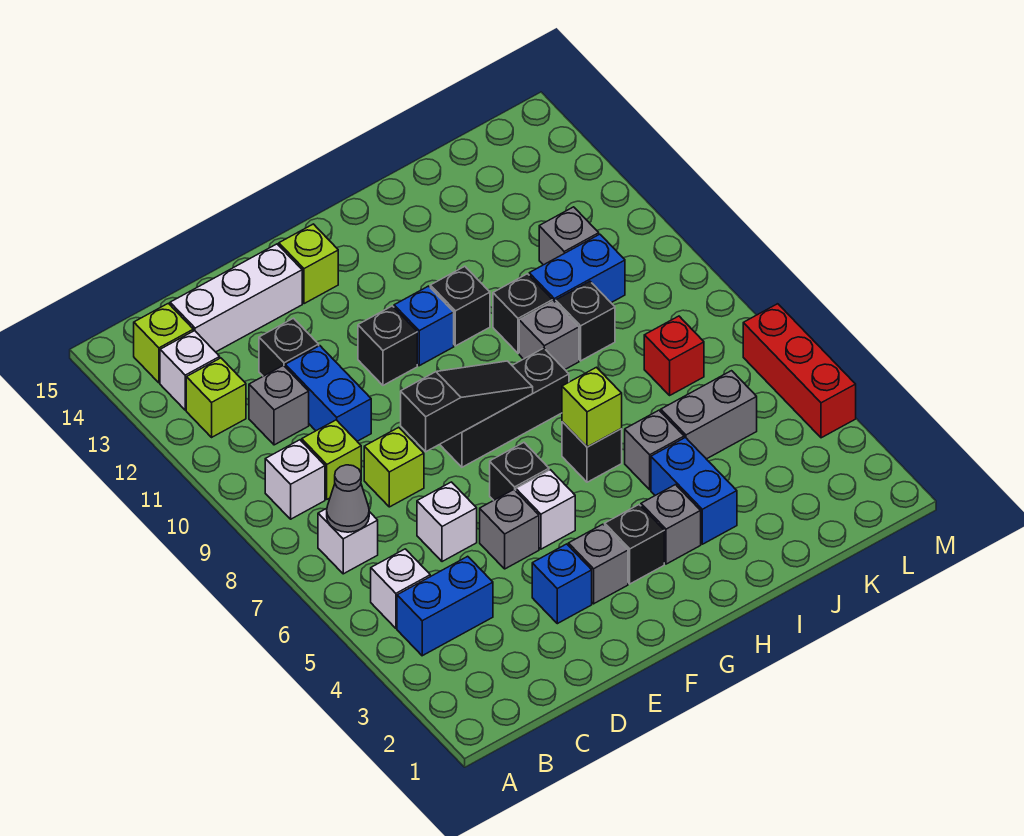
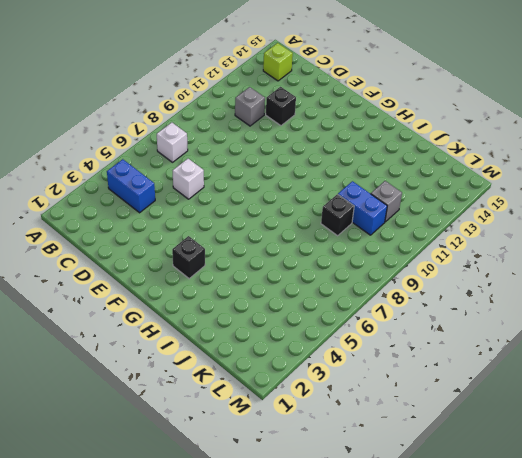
none -> white brick B5 level 1
none -> white brick B9 level 1
none -> lime brick B12 level 1
none -> white brick B13 level 1

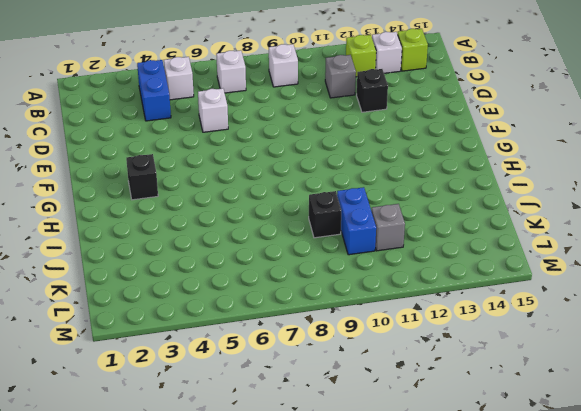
none -> lime brick C9 level 1
none -> white brick C14:E14 level 1
none -> lime brick D8 level 1
none -> blue brick D10:D11 level 1

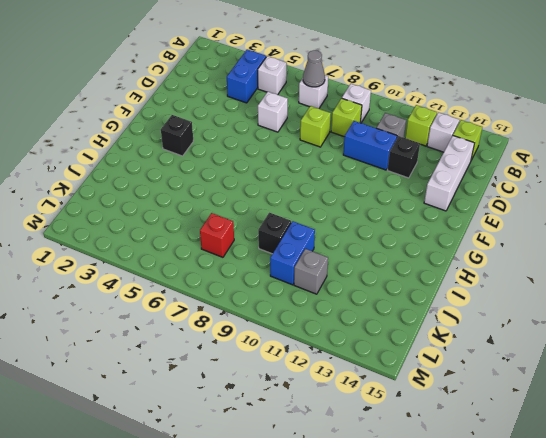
none -> blue brick E3 level 1
none -> grey brick E5 level 1
none -> grey brick F3 level 1
none -> white brick F5 level 1

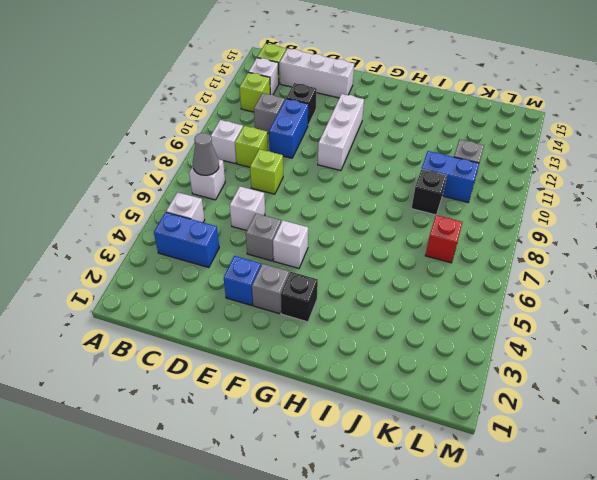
white brick F10:F12 level 1 -> black brick F11 level 1
none -> black brick F6 level 1
none -> black brick F8:H8 level 1
none -> lime brick F14 level 1
none -> blue brick G11 level 1

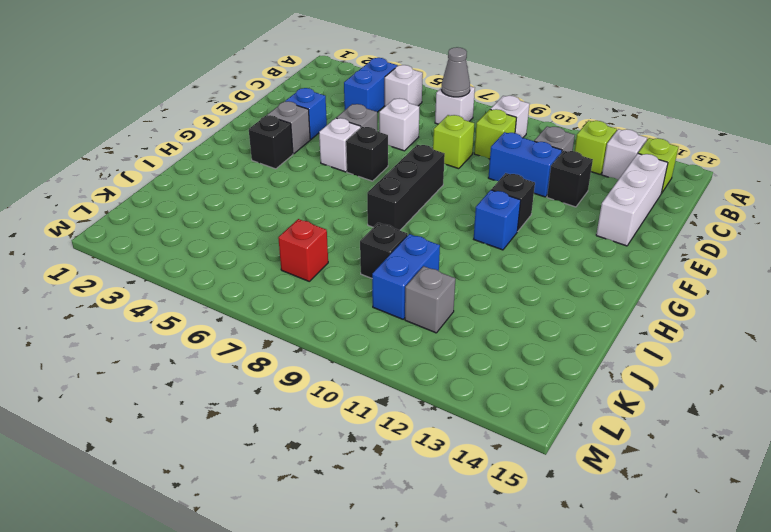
none -> lime brick F14 level 1
none -> grey brick H3 level 1
none -> black brick H6 level 1
none -> black brick H11 level 1

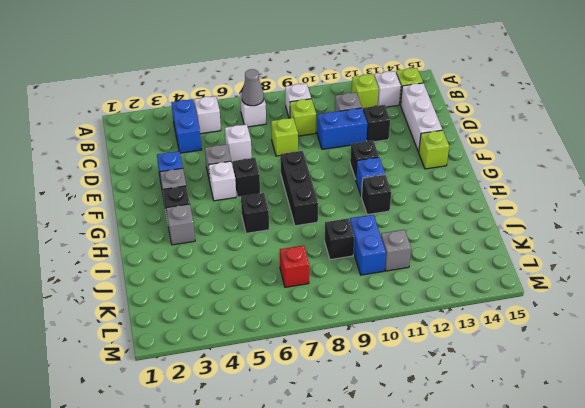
none -> blue brick I3:I4 level 1
none -> grey brick I5 level 1
none -> grey brick I9 level 1
none -> black brick I10 level 1

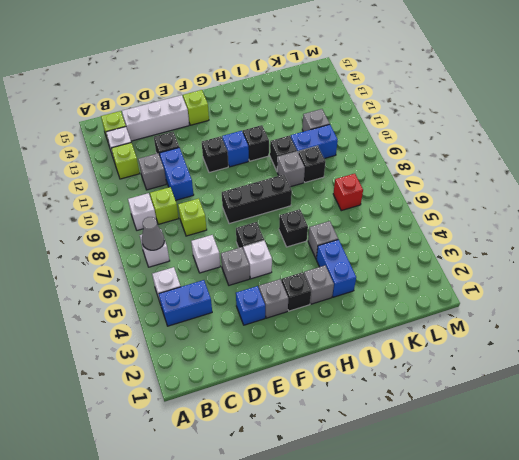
none -> grey brick J5:K5 level 1
none -> red brick M4:M6 level 1
none -> black slope E8:G8 level 2 top E
none -> lime brick H6 level 2

